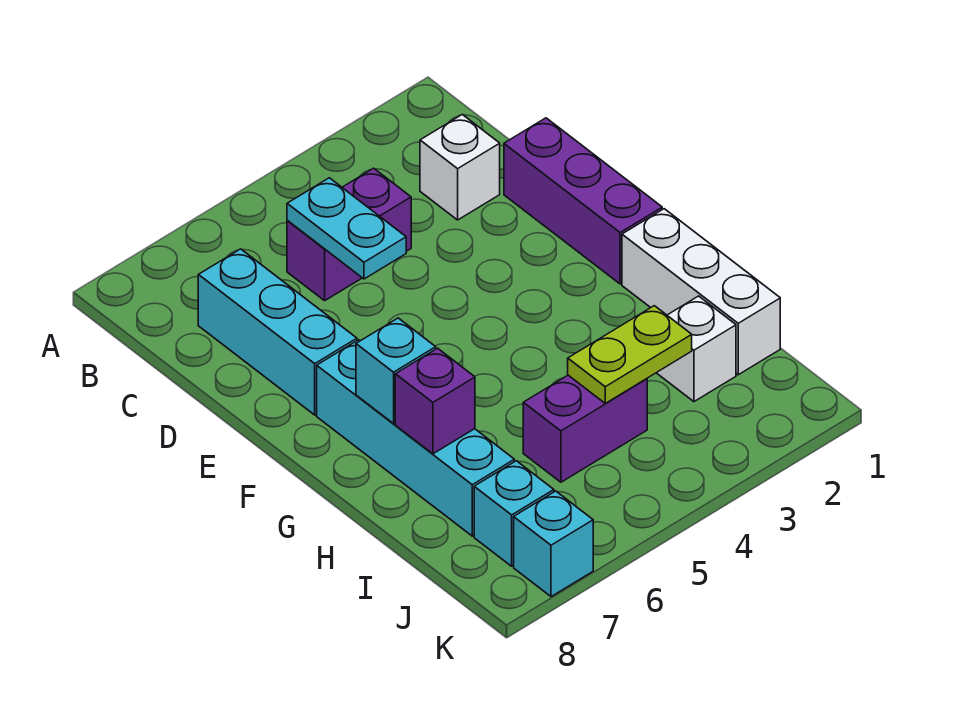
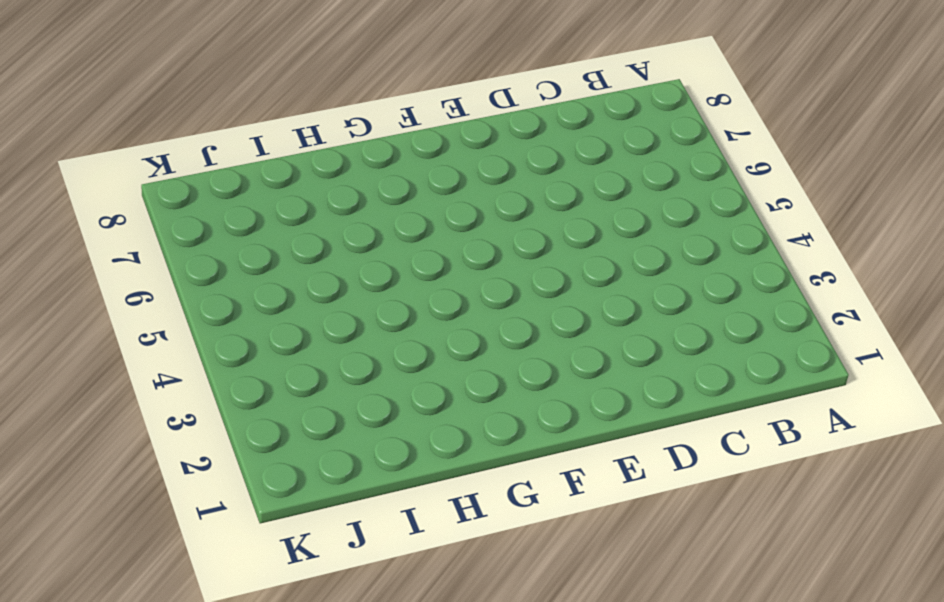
none -> white brick C2 level 1
none -> purple brick C4:C5 level 1
none -> cyan brick C7:E7 level 1

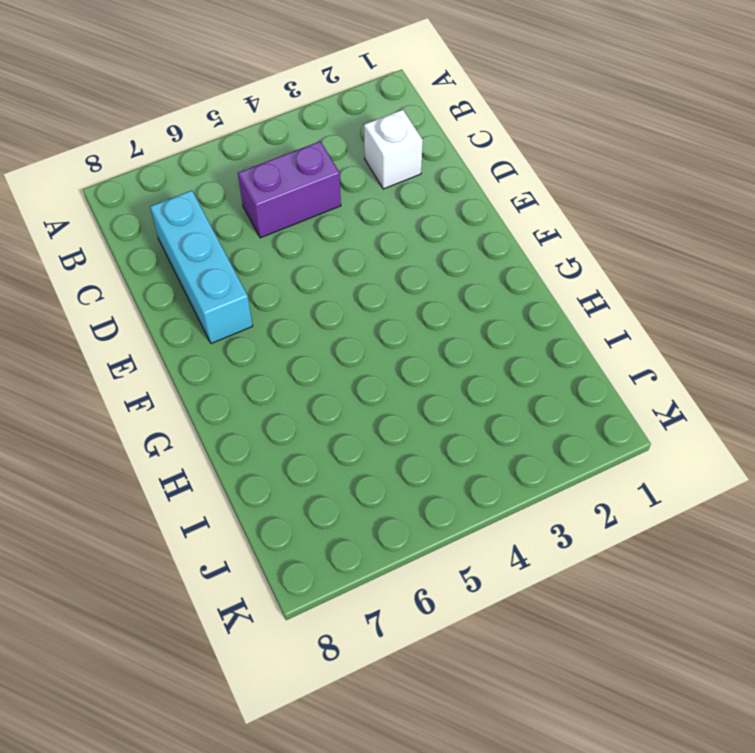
none -> purple brick D1:F1 level 1
none -> cyan brick F7:I7 level 1
none -> white brick G1:I1 level 1

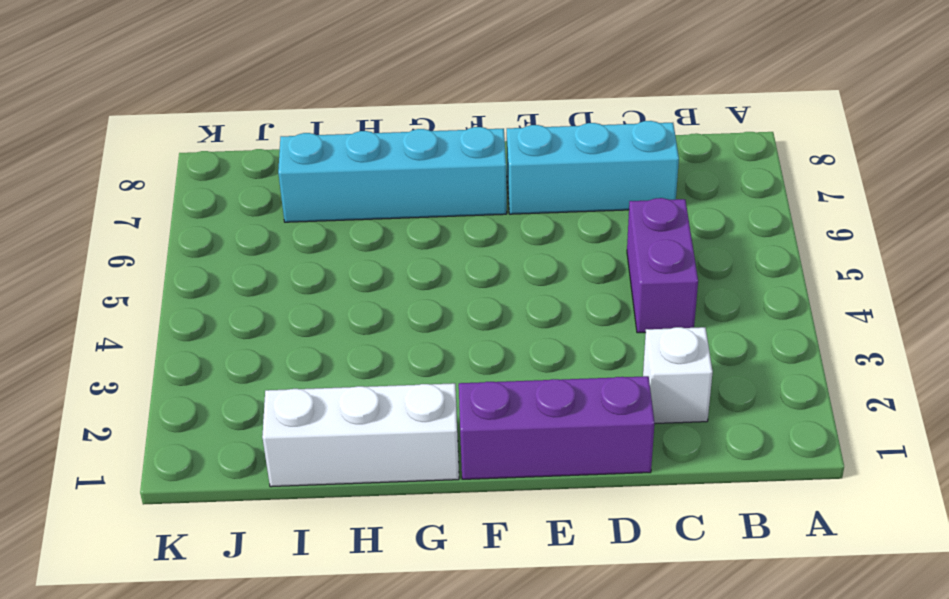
none -> white brick I2 level 1
none -> purple brick I4:I5 level 1
none -> cyan brick J7 level 1

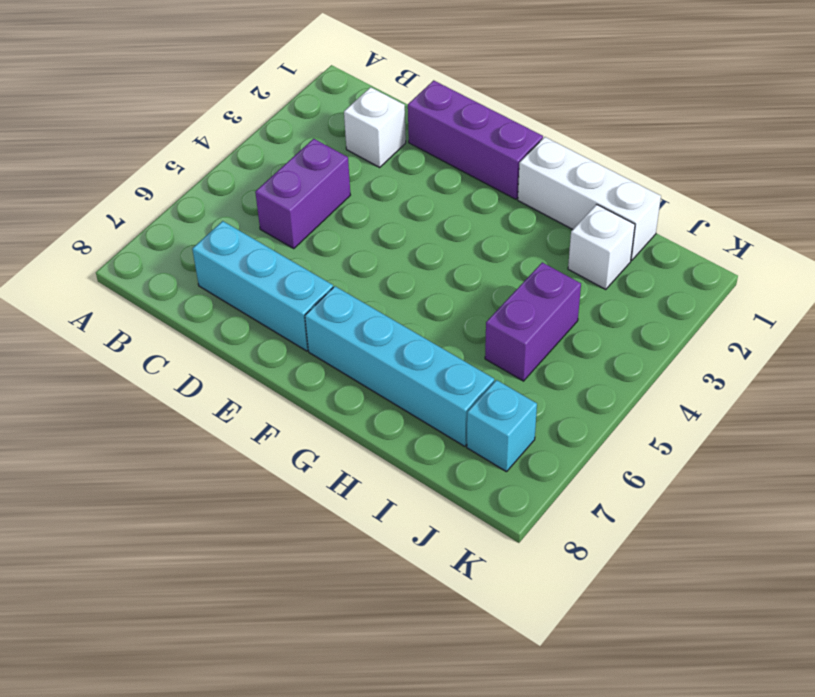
none -> cyan brick K7 level 1
none -> cyan plate C5:D5 level 2
none -> cyan brick G7 level 2

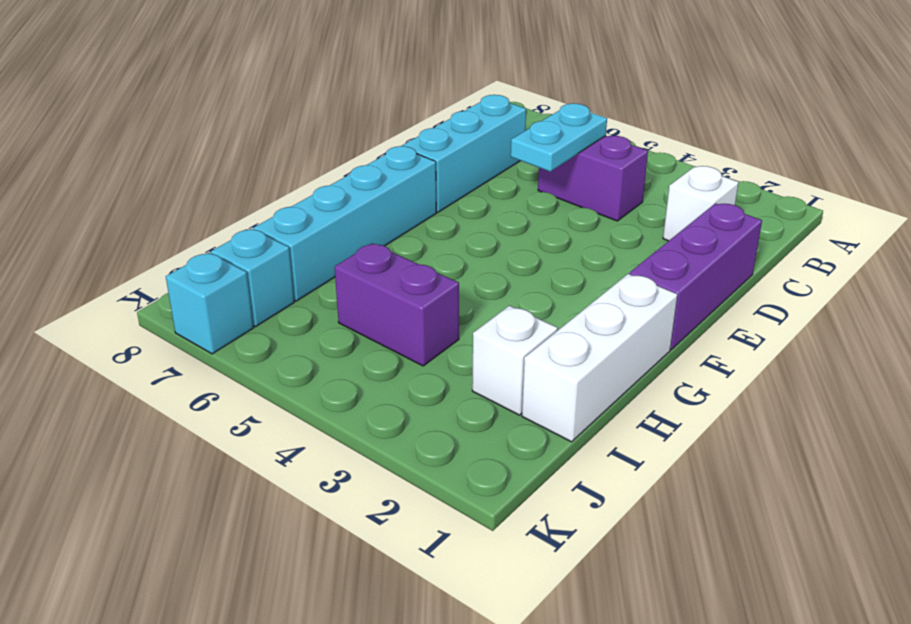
none -> cyan brick G7 level 2
none -> purple brick H7 level 2
none -> lime plate I3:I4 level 2

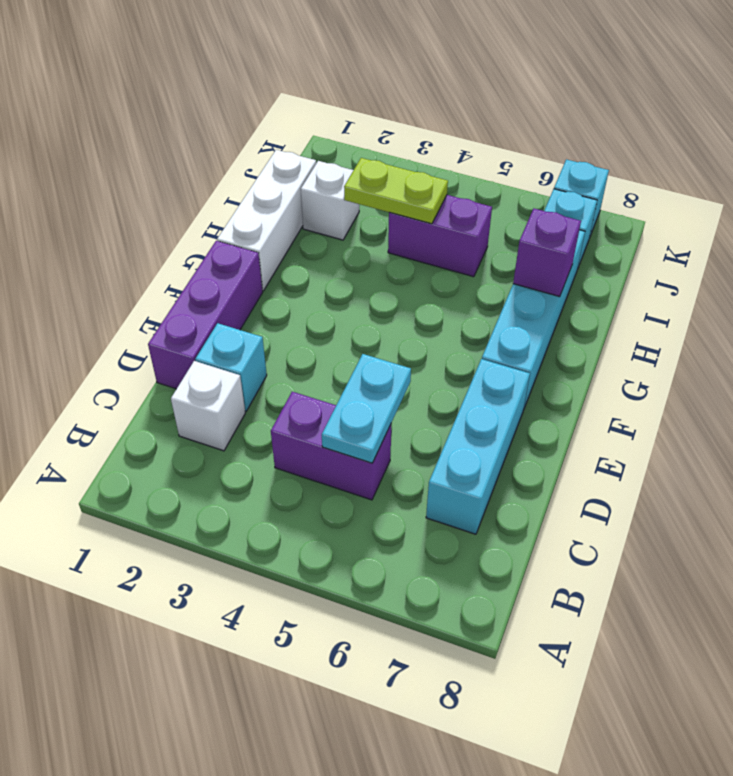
cyan brick D2 level 1 -> cyan brick G7 level 2

